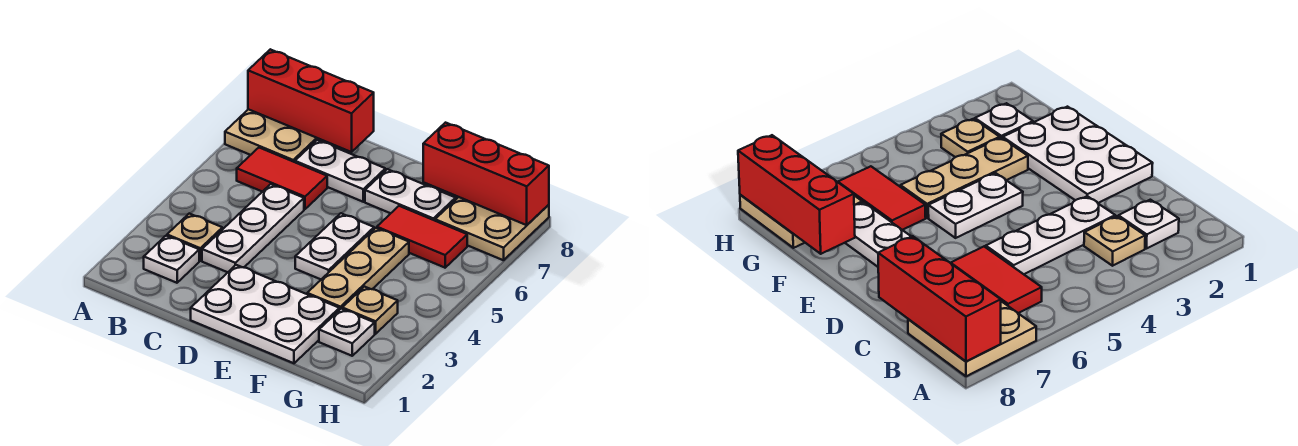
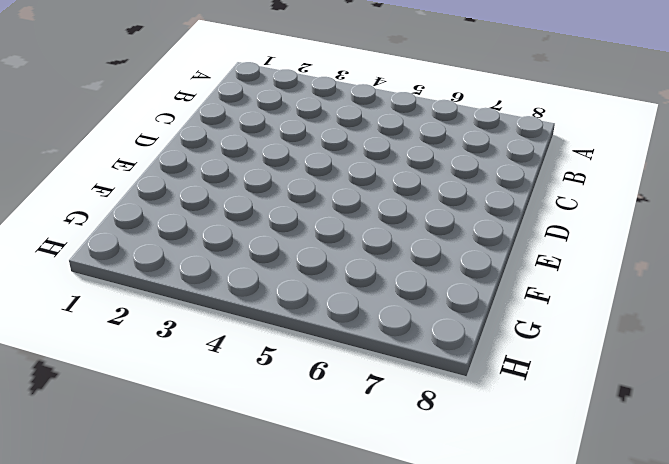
none -> tan plate A7:B8 level 1
none -> white plate B2 level 1
none -> tan plate B3 level 1

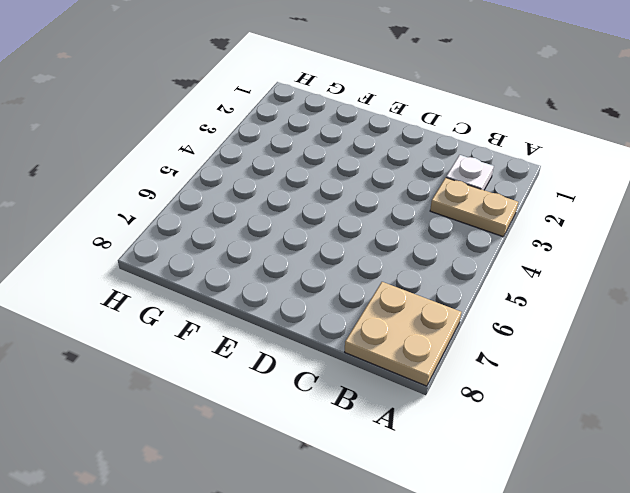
tan plate A3:B3 level 1 -> tan plate B3 level 1
none -> red tile B6:C6 level 1
none -> white plate C3:C5 level 1
none -> white plate C7:D7 level 1

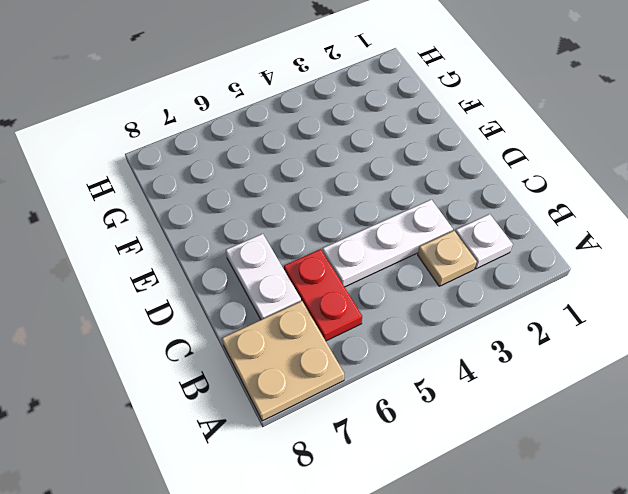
red plate B6:C6 level 1 -> red tile B6:C6 level 1
none -> white plate D1:F2 level 1
none -> white plate E4:E5 level 1
none -> white plate E7:F7 level 1

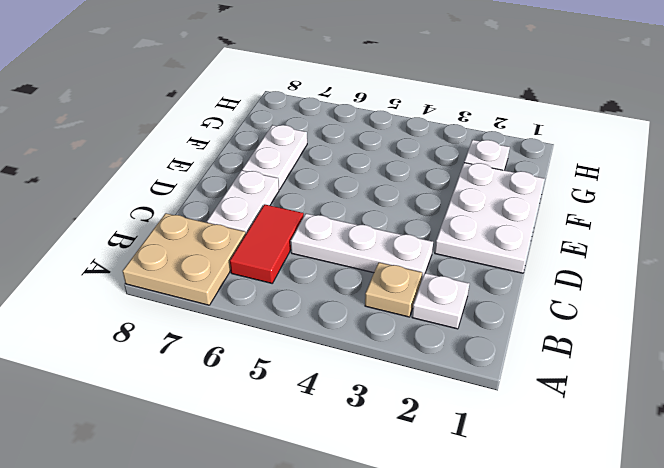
none -> white plate E4:E5 level 1
none -> tan plate F3:F5 level 1
none -> red tile F6:G6 level 1

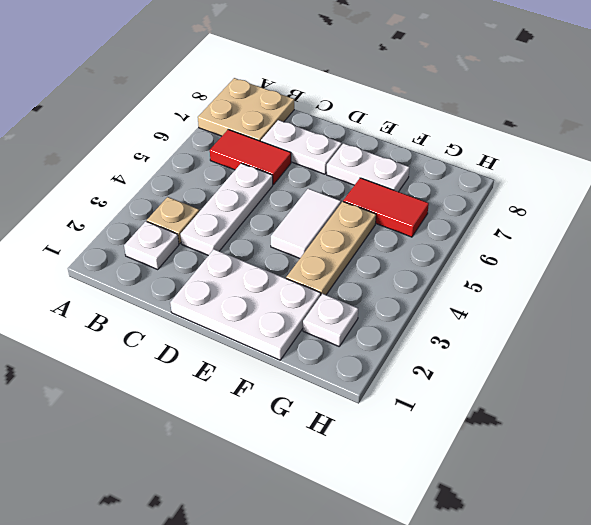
white tile E4:E5 level 1 -> white plate E4:E5 level 1
none -> tan plate G3 level 1
none -> tan plate G7:H8 level 1
none -> red brick A8:C8 level 2

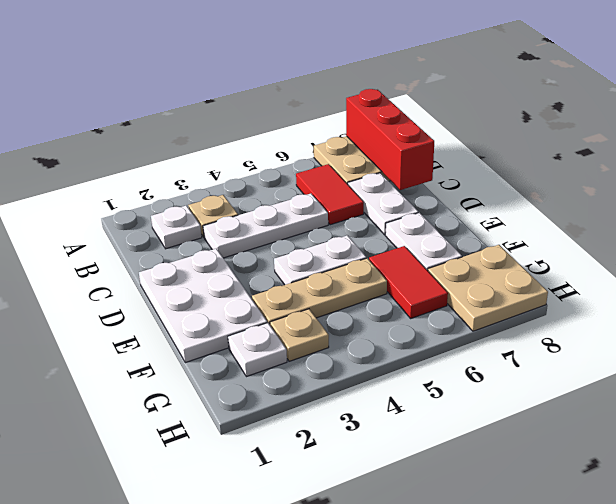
none -> red brick F8:H8 level 2

